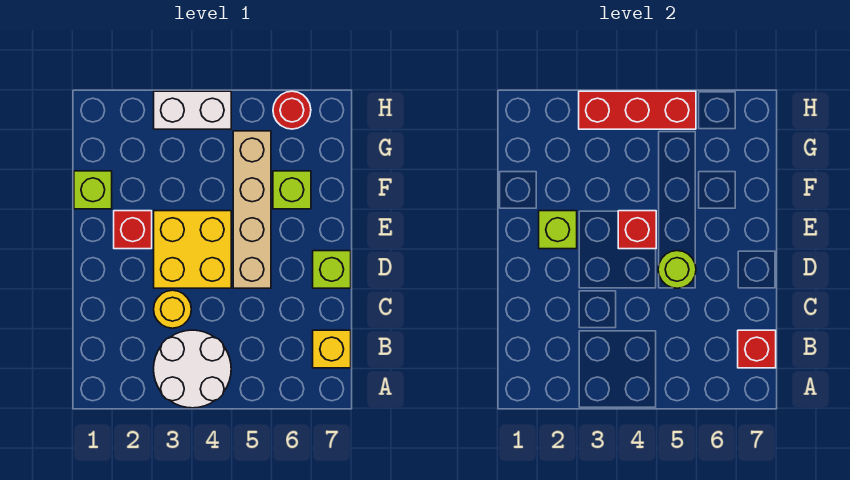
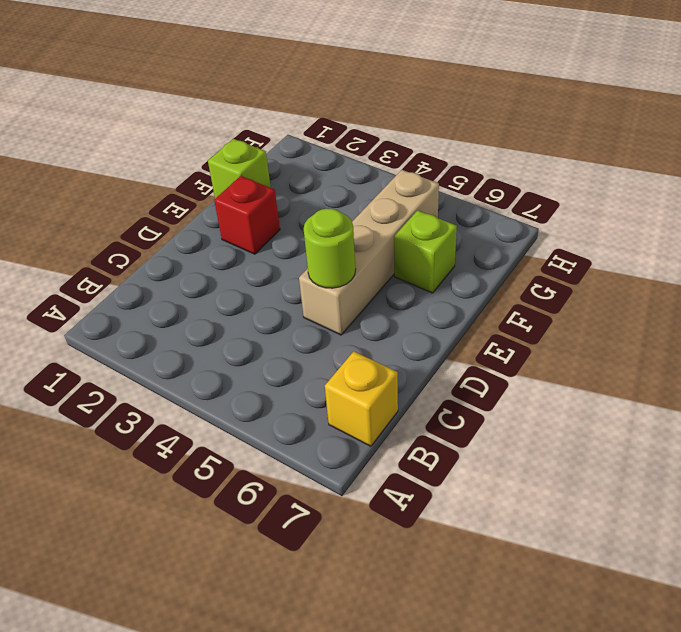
none -> white round brick A3:B4 level 1
none -> yellow round brick C3 level 1
none -> yellow brick D3:E4 level 1

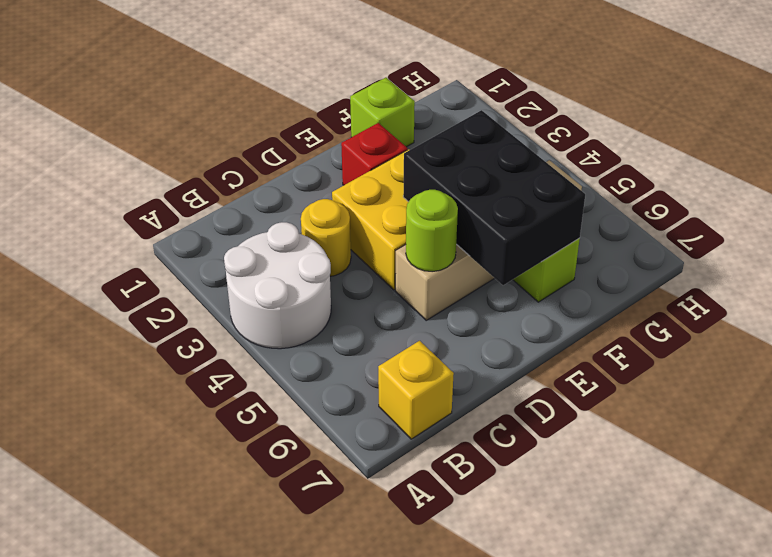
black brick E4:F6 level 2 -> red brick E4 level 2
none -> lime brick D7 level 1
none -> white brick H3:H4 level 1
none -> red round brick H6 level 1

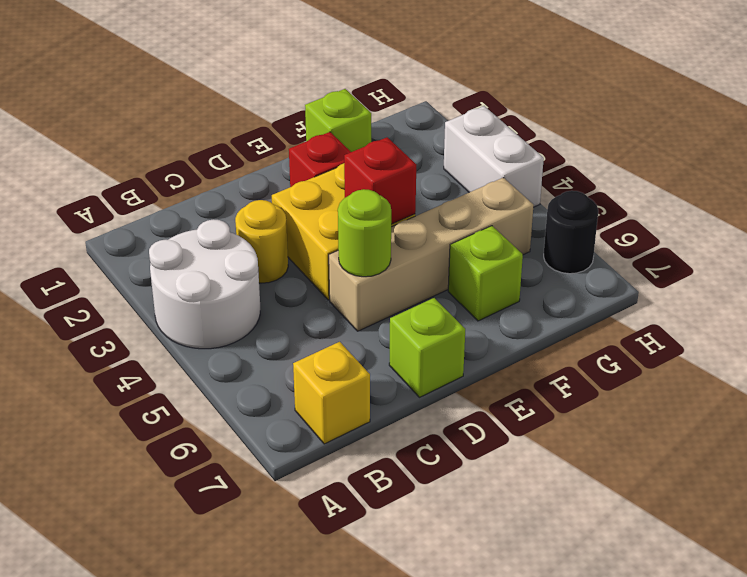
black round brick H6 level 1 -> red round brick H6 level 1
none -> red brick B7 level 2
none -> lime brick E2 level 2
none -> red brick H3:H5 level 2

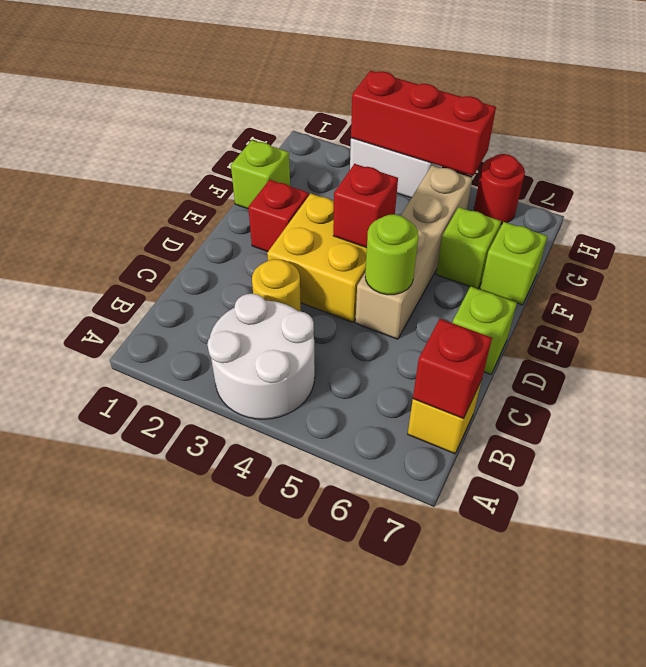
lime brick F7 level 1 -> lime brick E2 level 2

